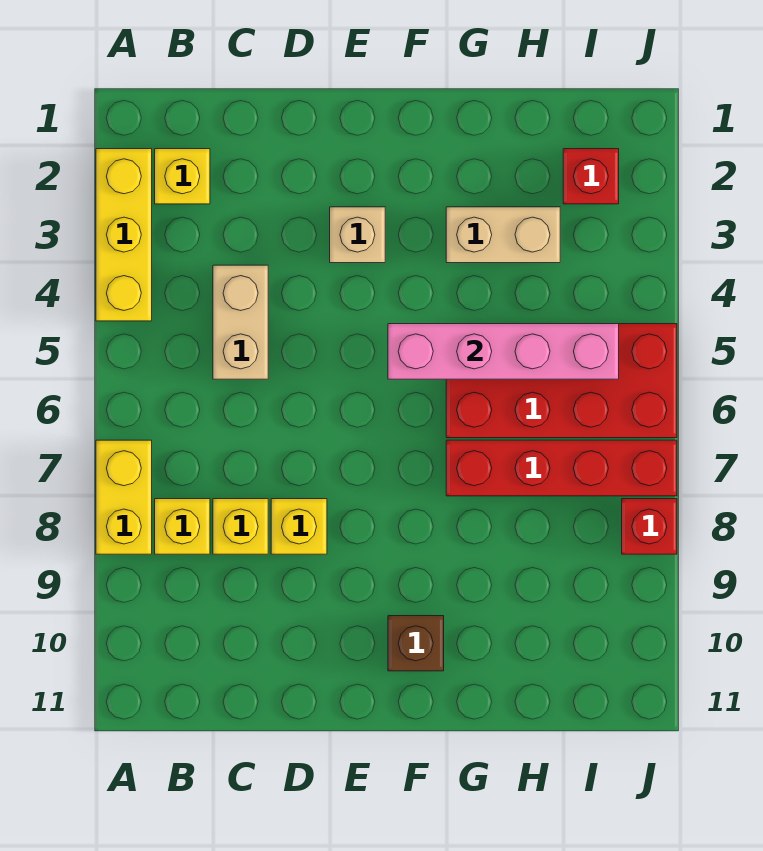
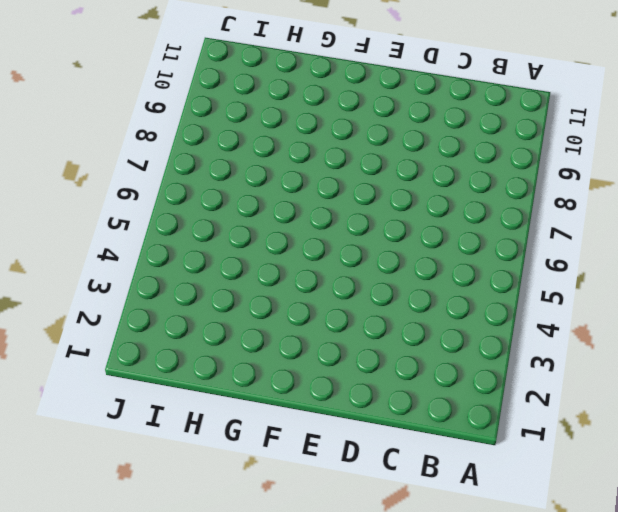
none -> yellow brick A2:A4 level 1
none -> yellow brick A7:A8 level 1
none -> yellow brick B2 level 1

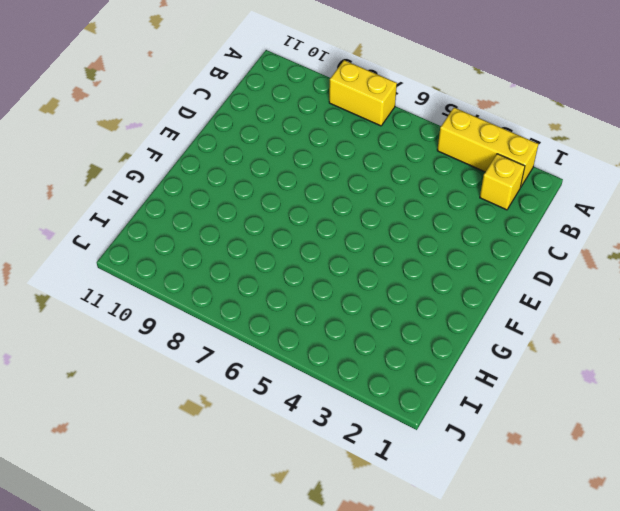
none -> yellow brick B8 level 1
none -> tan brick C4:C5 level 1
none -> yellow brick C8 level 1

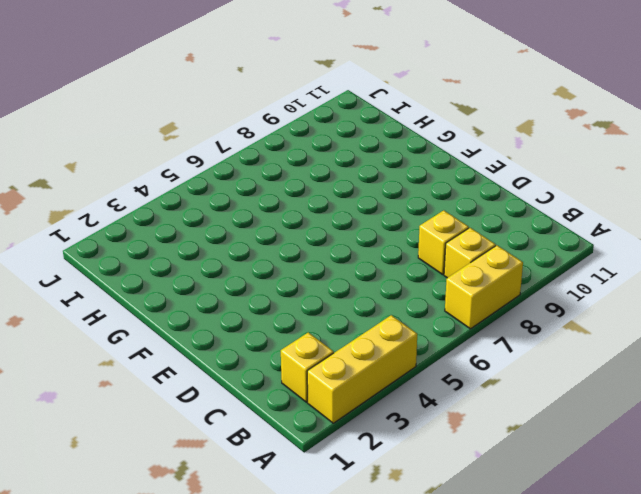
none -> tan brick C4:C5 level 1
none -> yellow brick D8 level 1
none -> tan brick E3 level 1

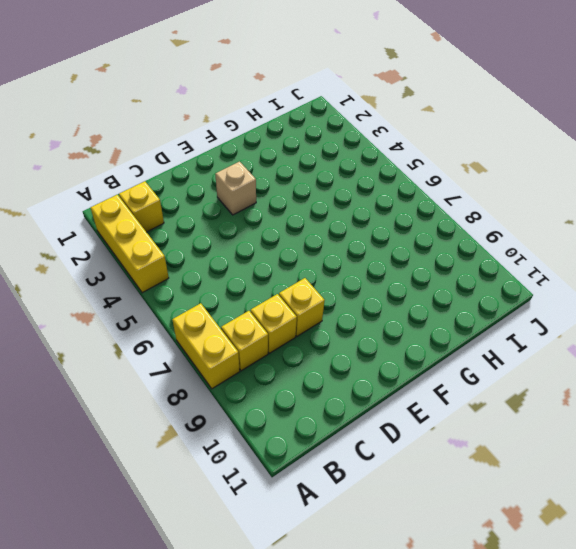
none -> tan brick C4:C5 level 1
none -> brown brick F10 level 1
none -> tan brick G3:H3 level 1

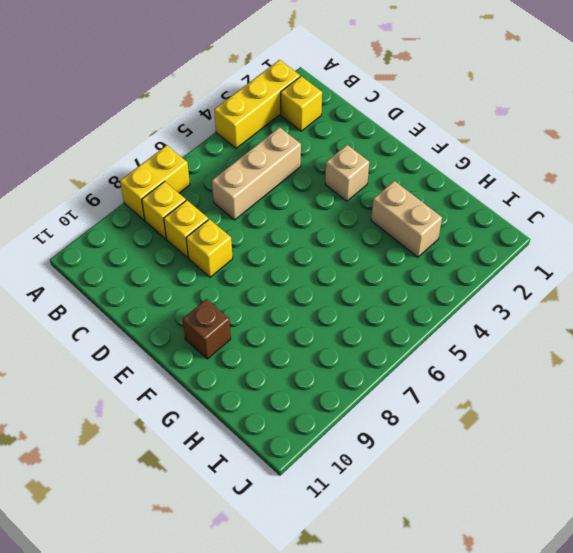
tan brick C4:C6 level 1 -> tan brick C4:C5 level 1
none -> red brick G5:J6 level 1
none -> red brick G7:J7 level 1
none -> red brick I2 level 1

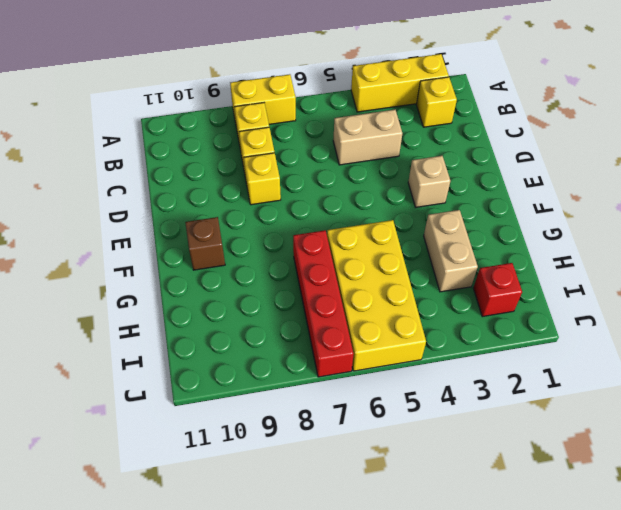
yellow brick G5:J6 level 1 -> red brick G5:J6 level 1
none -> red brick J8 level 1
none -> pink brick F5:I5 level 2

